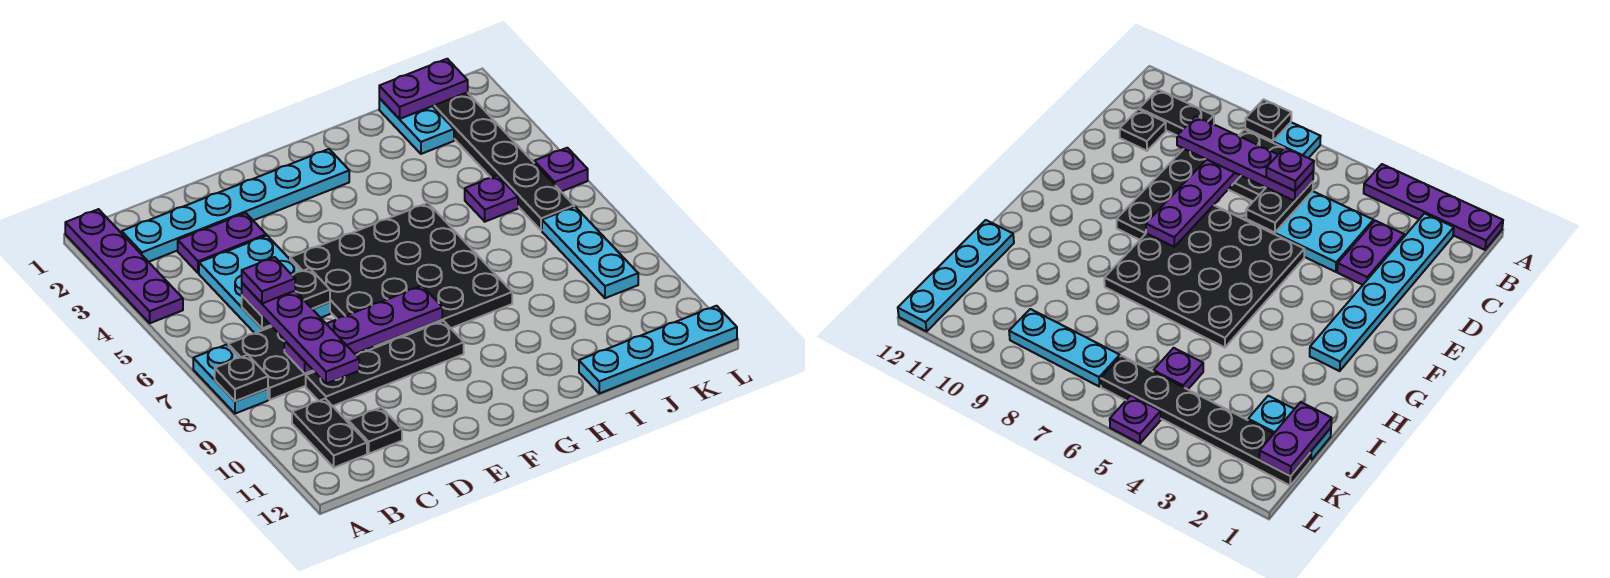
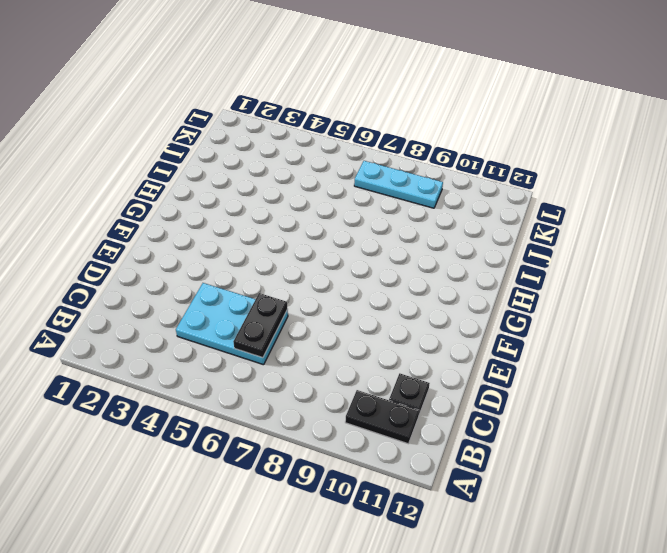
none -> purple plate A1:A4 level 1
none -> cyan plate A7:A8 level 1
none -> cyan plate B2:G2 level 1

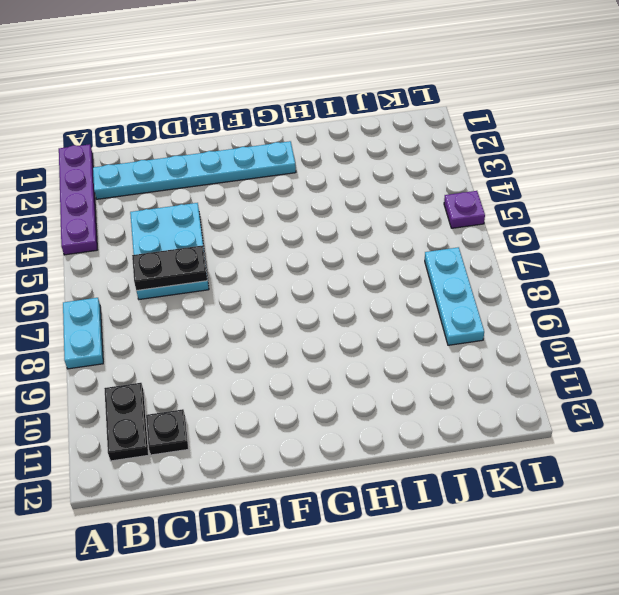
none -> black plate B7:C8 level 1
none -> purple plate C3:D3 level 1
none -> black plate C9:F9 level 1

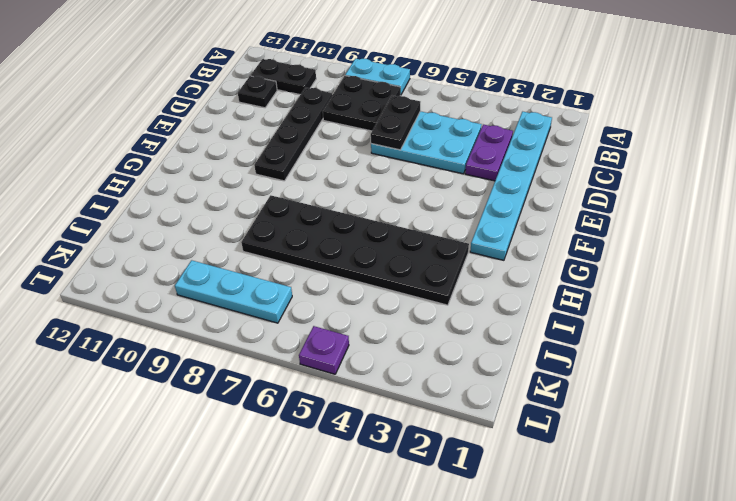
black plate H3:I8 level 1 -> black plate E5:H8 level 1
none -> purple plate A1:A4 level 1
none -> cyan plate I12:L12 level 1
none -> cyan plate J1:J2 level 1

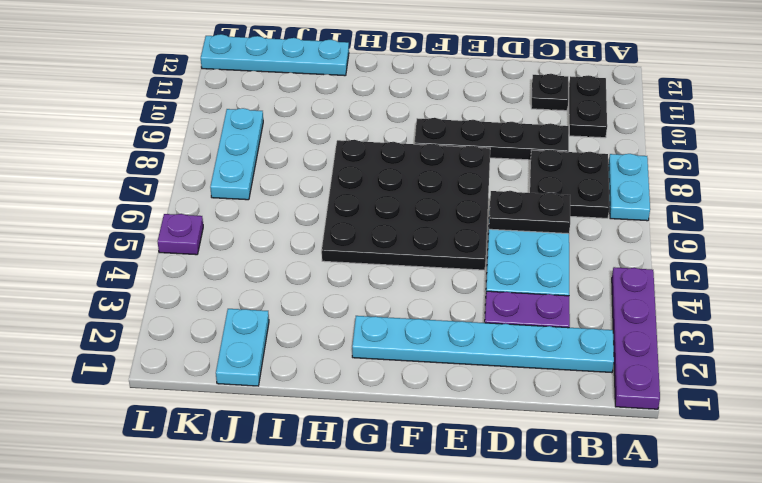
none -> purple plate J5 level 1
none -> black plate K1:K6 level 1
none -> black plate A8 level 2

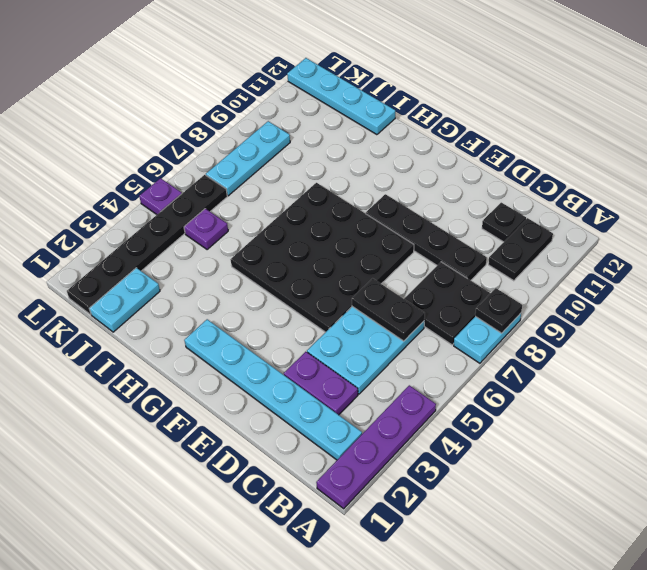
none -> purple plate C8:F8 level 2
none -> purple plate J1:K1 level 2
none -> purple plate C6:C9 level 3

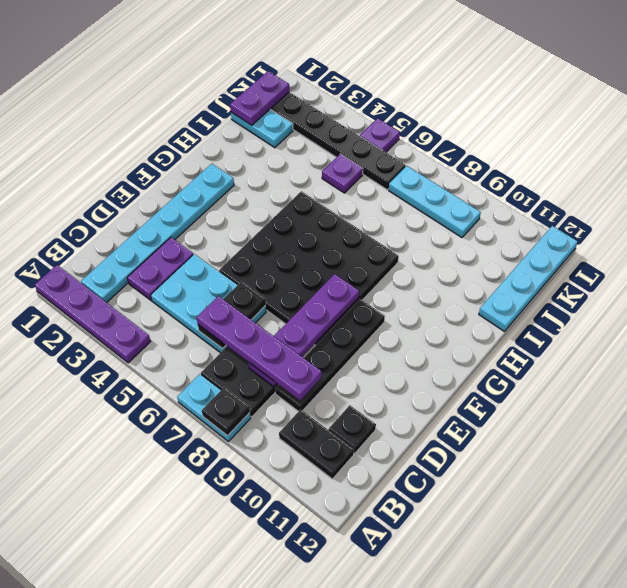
none -> purple plate C6 level 4

